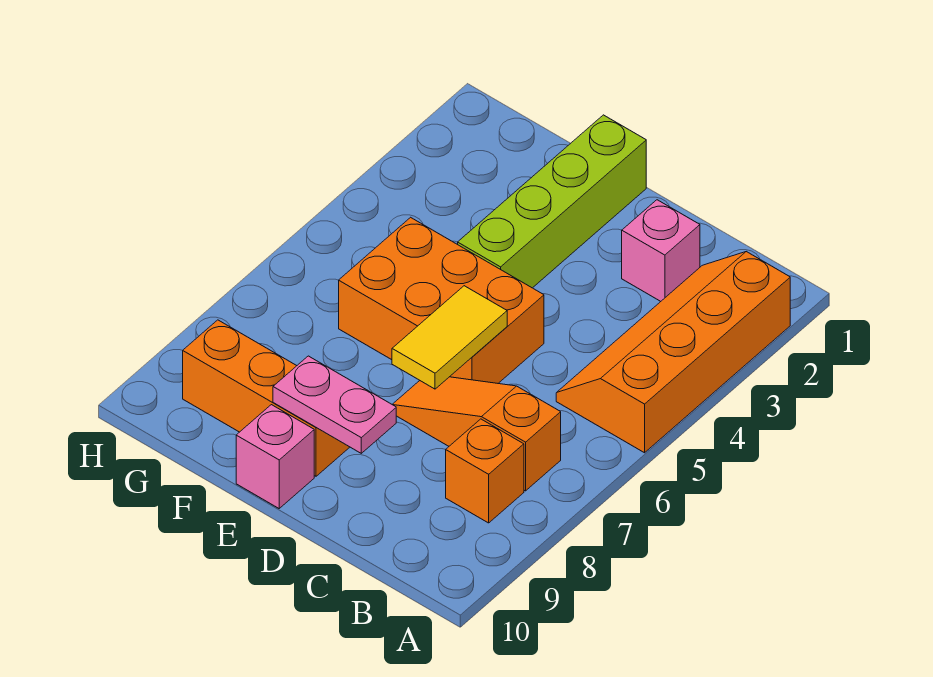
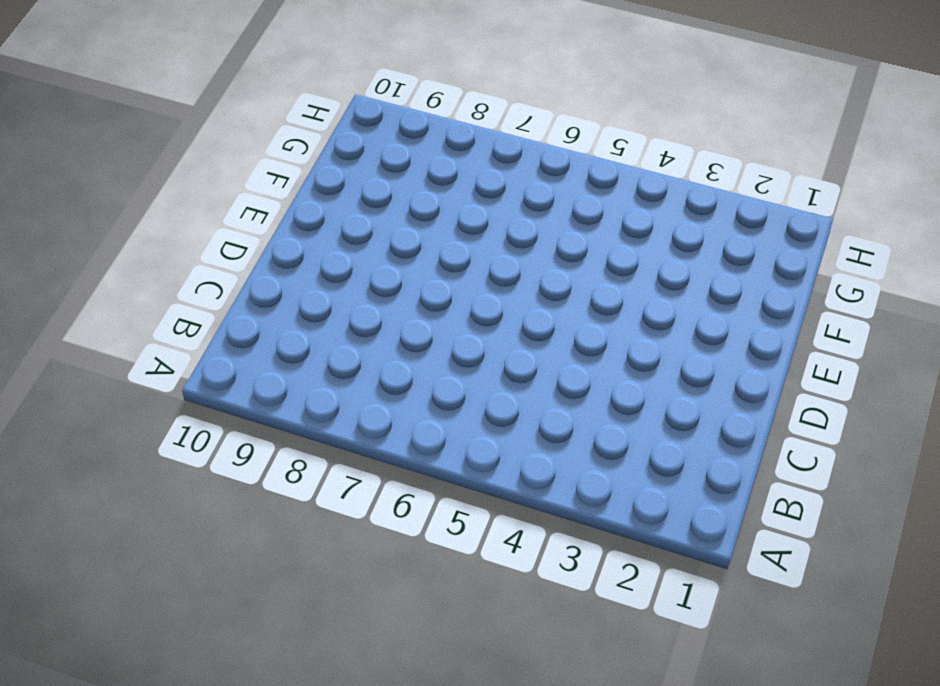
none -> orange slope A2:B5 level 1 top A
none -> orange slope B7:D7 level 1 top B

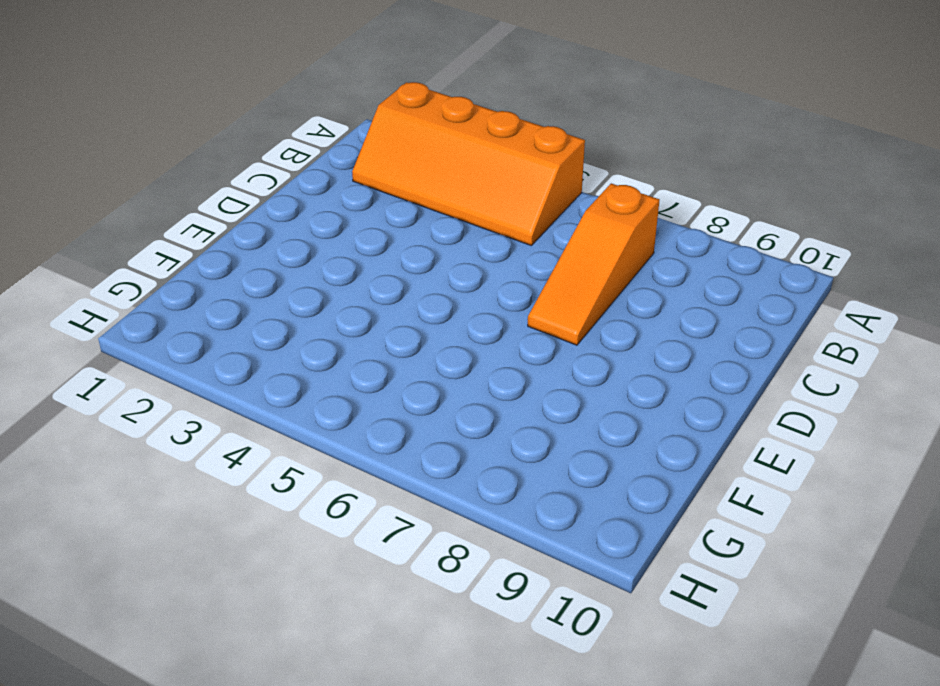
none -> orange brick B8 level 1
none -> pink brick C2 level 1

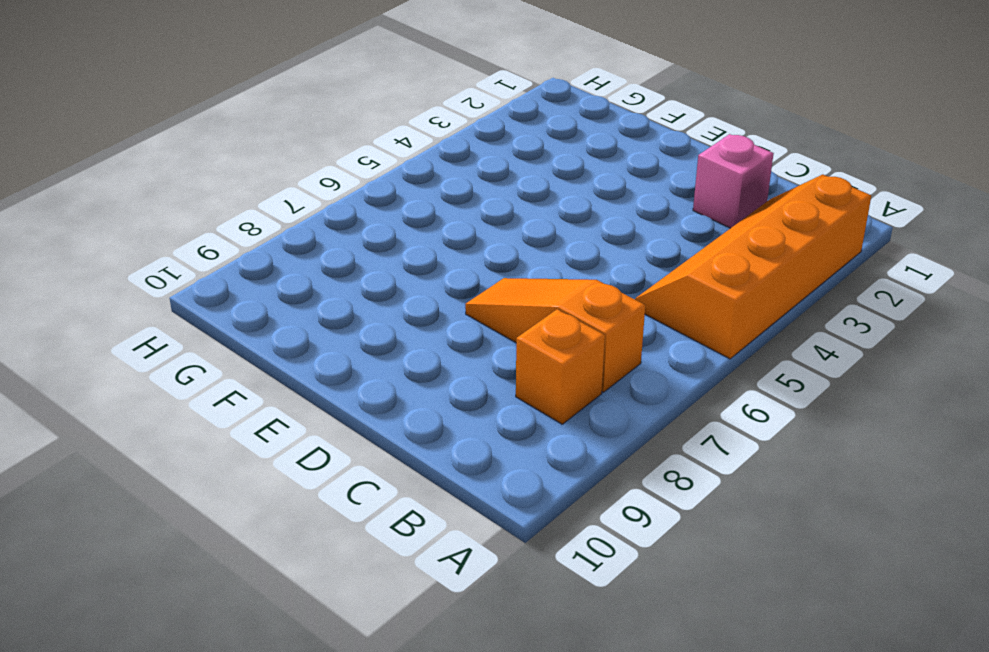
none -> orange brick D5:F6 level 1
none -> lime brick E1:E4 level 1

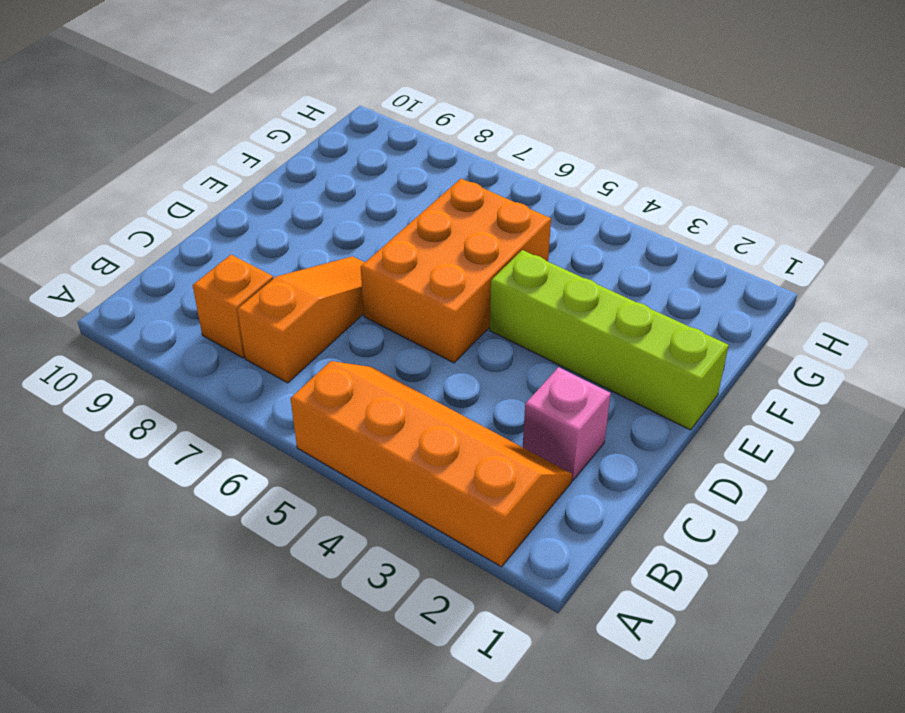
none -> orange brick E9:G9 level 1
none -> pink brick E10 level 1

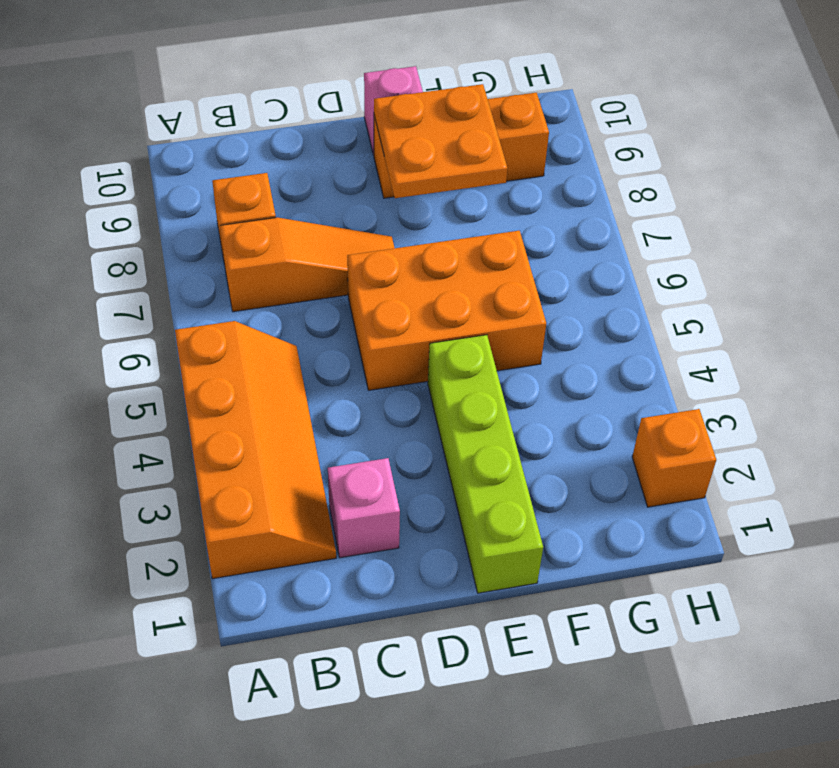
orange plate E8:F9 level 2 -> pink plate D9:E9 level 2
orange brick H2 level 1 -> none
none -> yellow tile D6:D7 level 2

